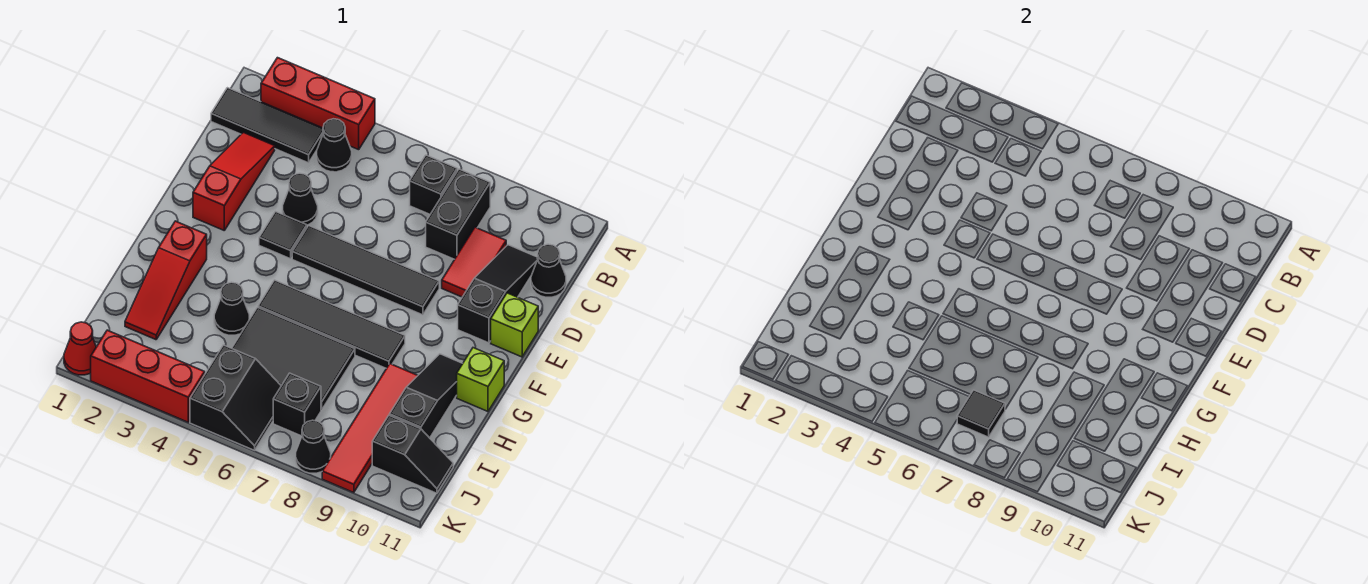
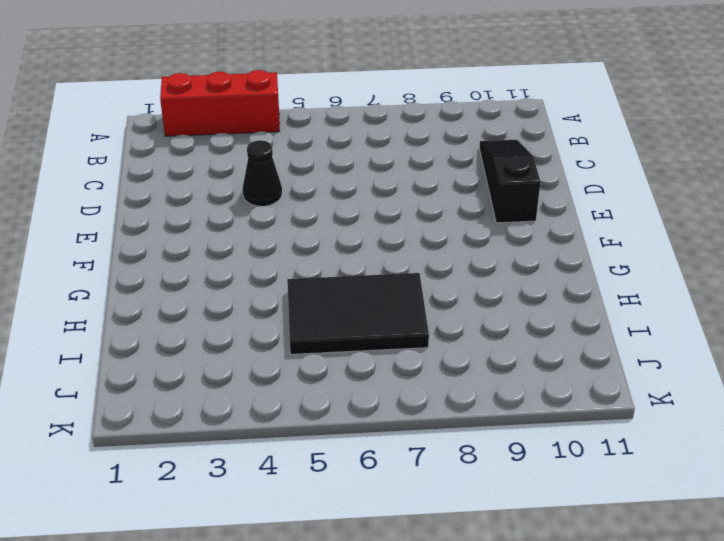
none -> black tile B1:B3 level 1
none -> black cone B4 level 1
none -> black brick B7 level 1

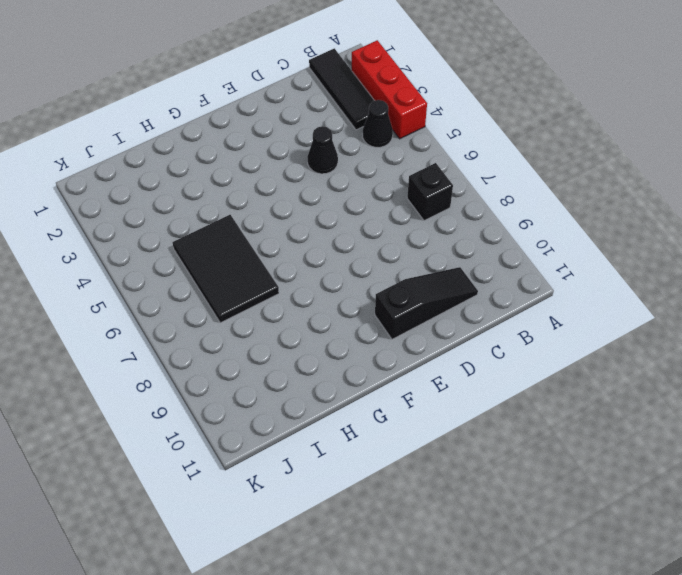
none -> black brick B8:C8 level 1
none -> red slope C2:E2 level 1 top E
none -> red tile C9:D9 level 1

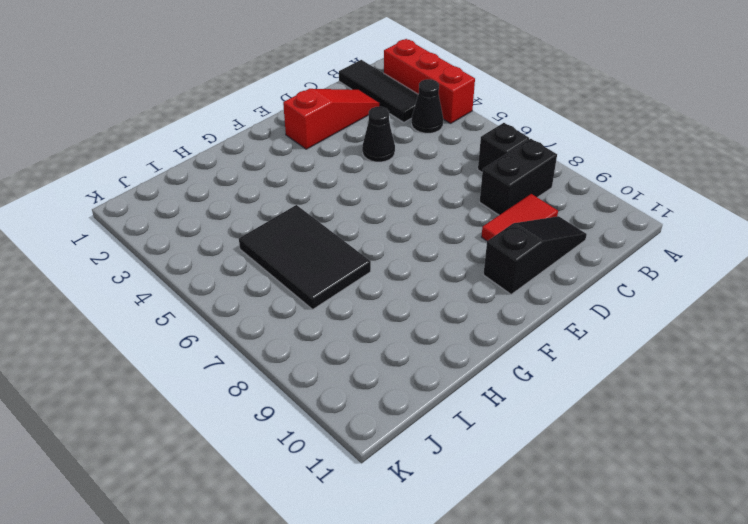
none -> black cone C11 level 1
none -> black tile E4 level 1
none -> black tile E5:E8 level 1

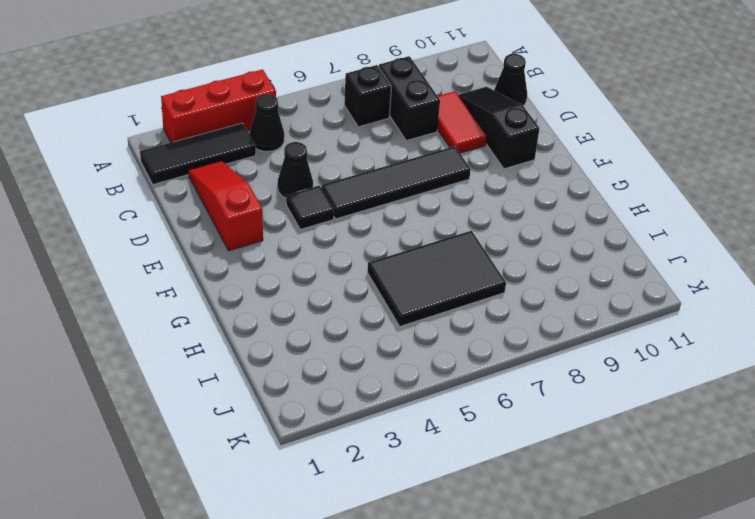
none -> lime brick E11 level 1
none -> red slope G2:I2 level 1 top G
none -> black tile G5:G8 level 1

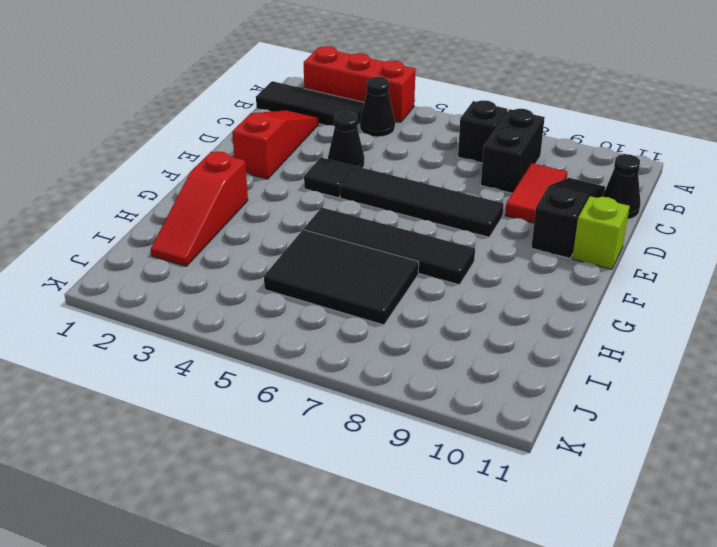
none -> black slope G10:I10 level 1 top I
none -> lime brick G11 level 1
none -> black cone H4 level 1

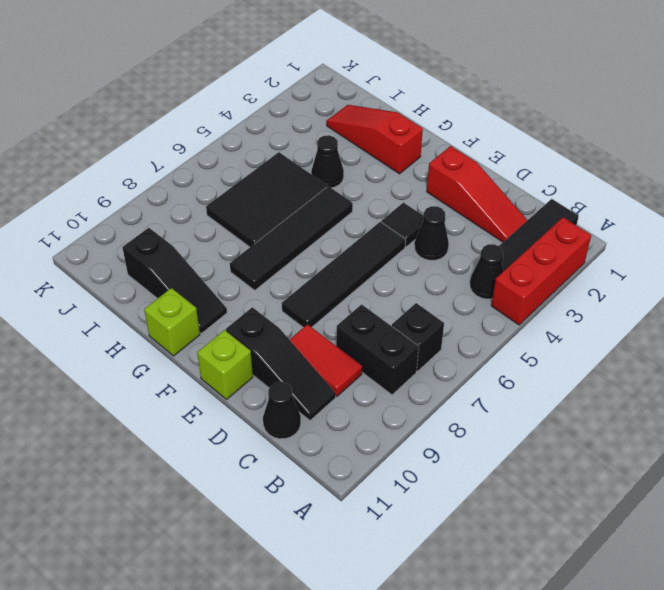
none -> red tile H9:K9 level 1
none -> black slope J5:K6 level 1 top 5
none -> black brick J7 level 1

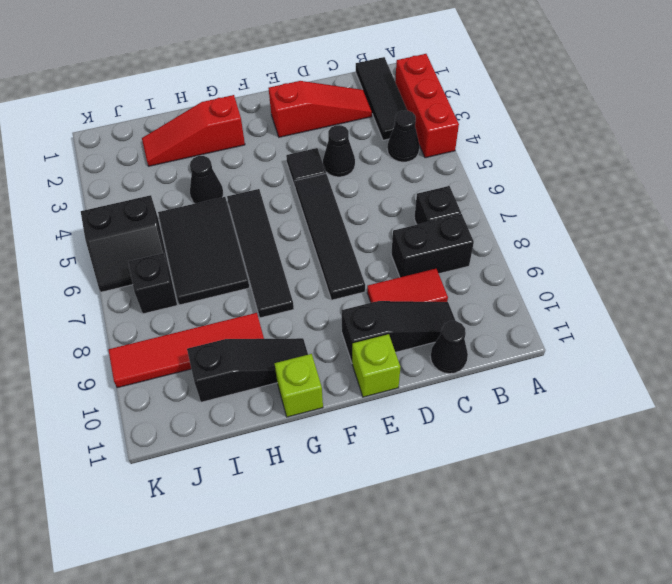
none -> black slope J10:J11 level 1 top 10
none -> red cone K1 level 1
none -> red brick K2:K4 level 1

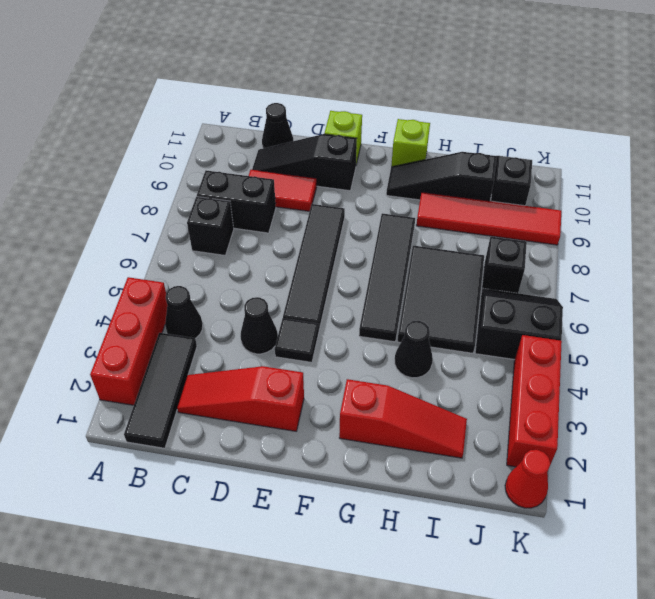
none -> black cone K8 level 1
none -> black tile J7 level 2

